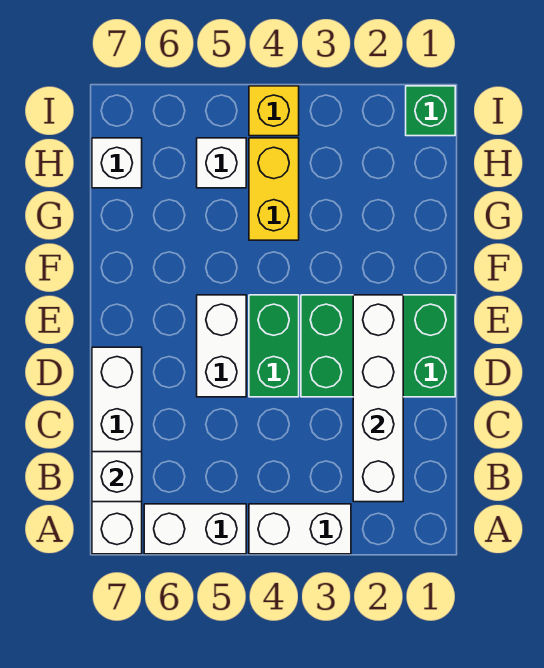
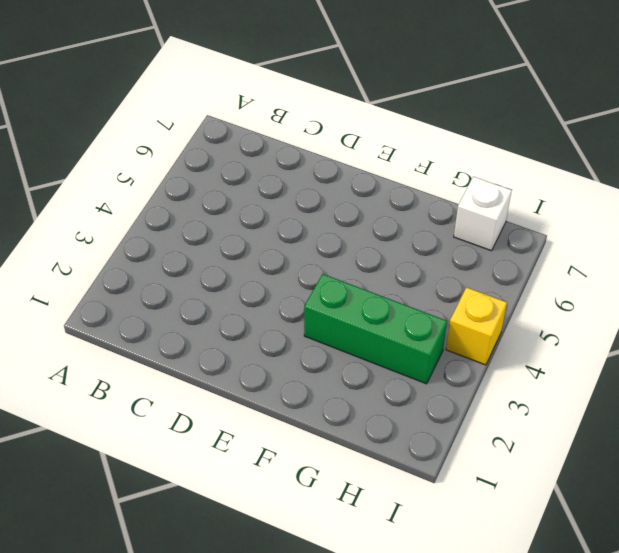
green brick F3:H3 level 1 -> none
none -> white brick A3:A4 level 1
none -> white brick A5:A6 level 1
none -> white brick A7:D7 level 1

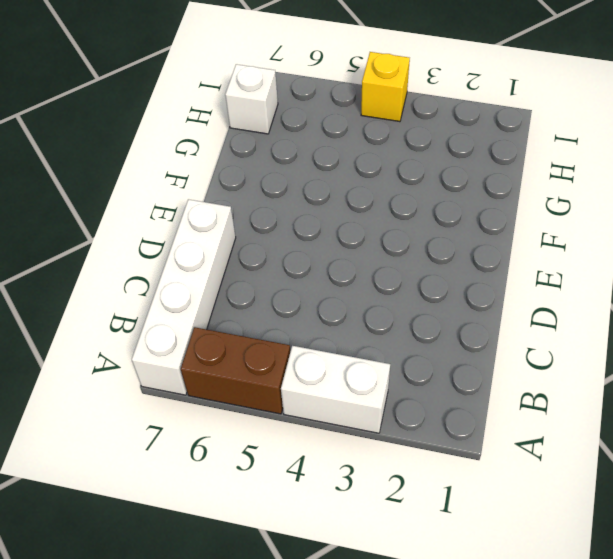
brown brick A5:A6 level 1 -> white brick A5:A6 level 1
none -> green brick D1:E3 level 1
none -> green brick D4:E4 level 1
none -> white brick D5:E5 level 1

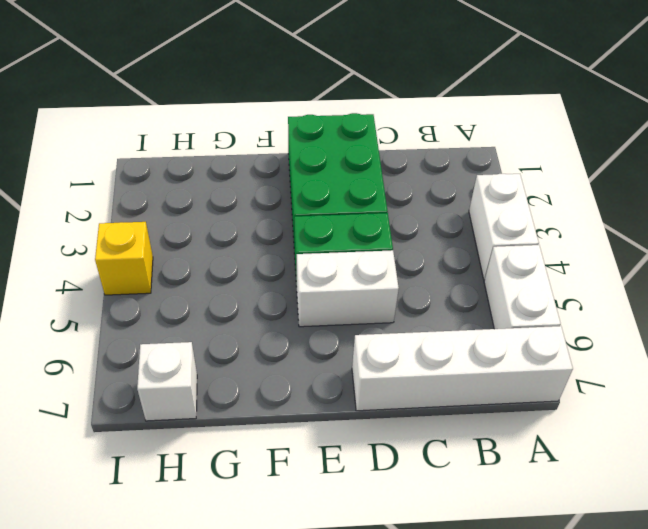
none -> yellow brick G4:H4 level 1
none -> white brick H5 level 1
none -> green brick I1 level 1

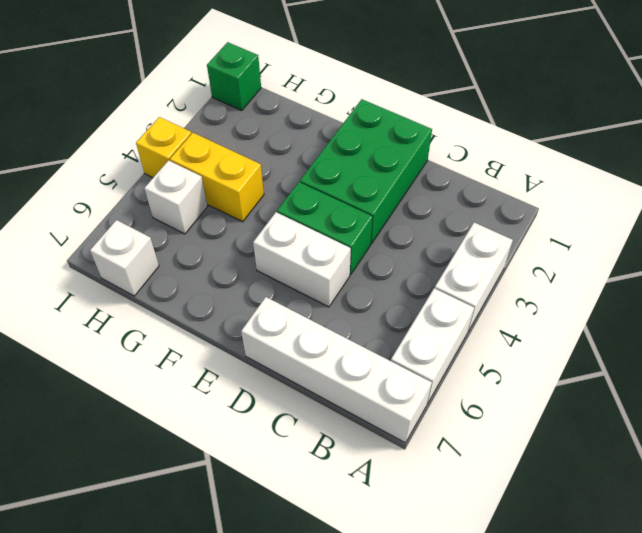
none -> white brick B2:E2 level 2
none -> white brick B7 level 2

